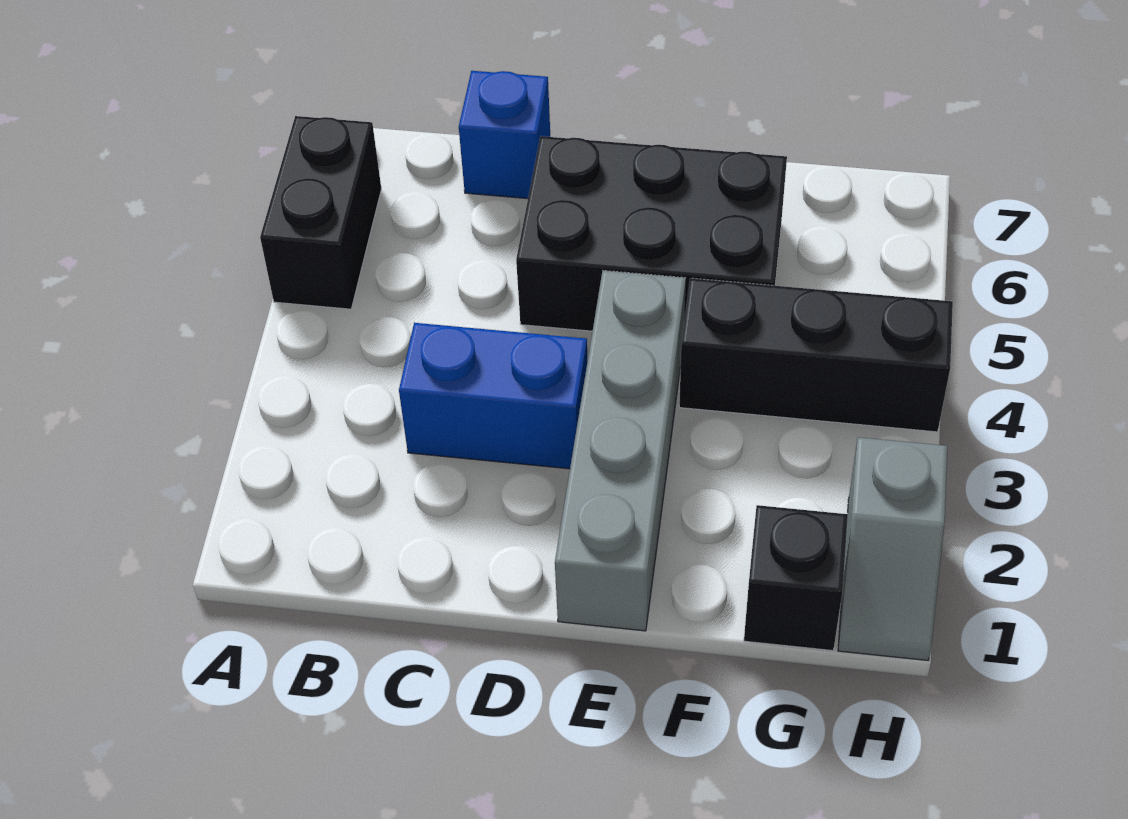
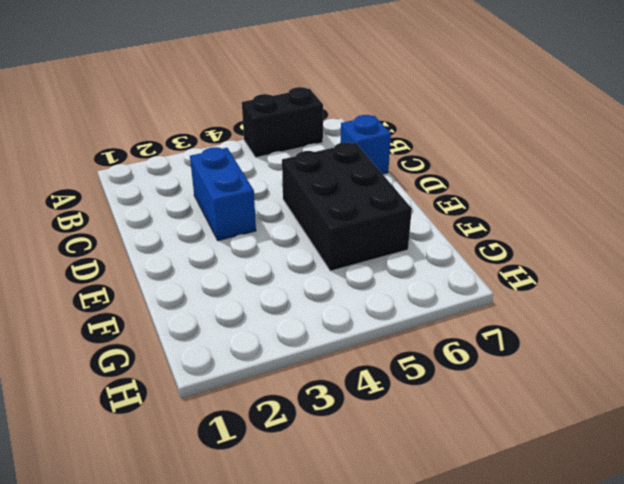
none -> grey brick E1:E4 level 1
none -> black brick F4:H4 level 1

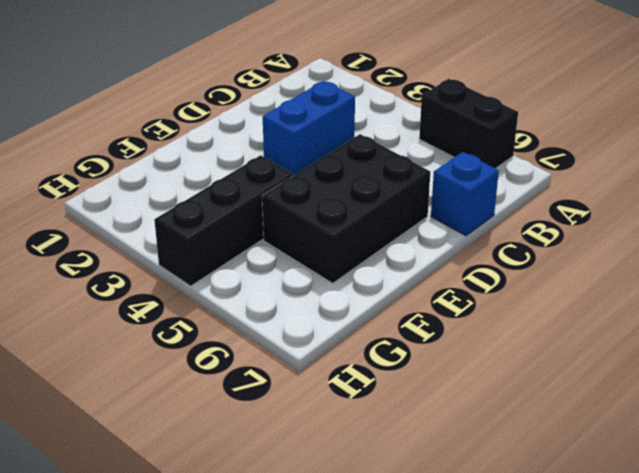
none -> grey brick E1:E4 level 1
none -> black brick G1 level 1

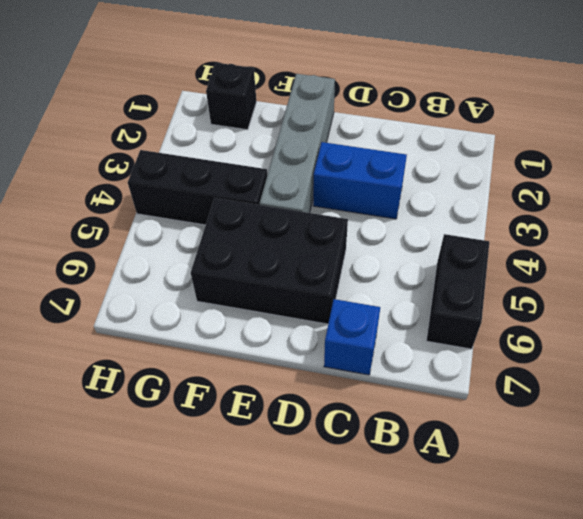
none -> grey slope H1:H2 level 1 top 2

